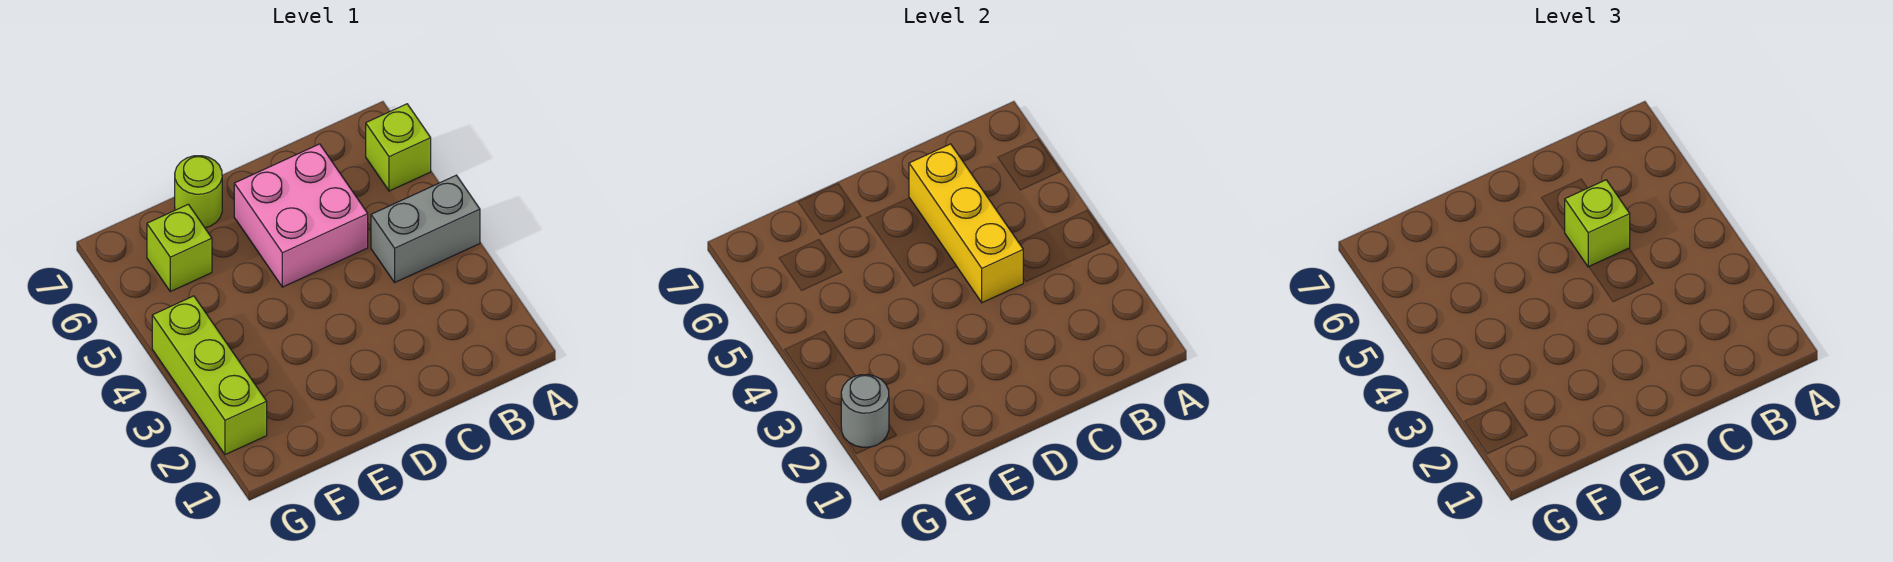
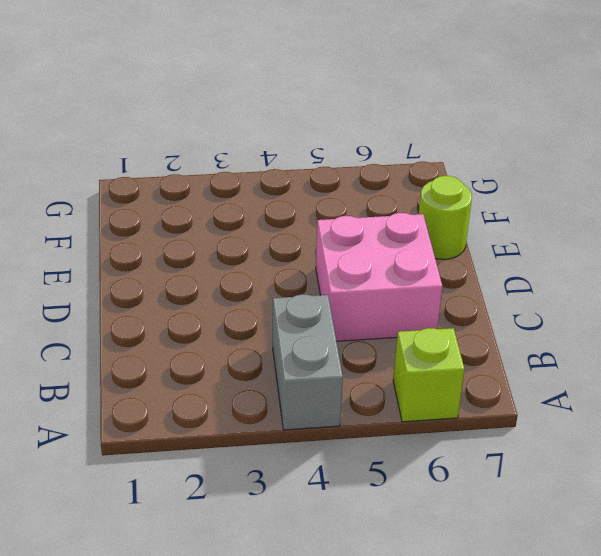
none -> lime brick F6 level 1
none -> lime brick G2:G4 level 1

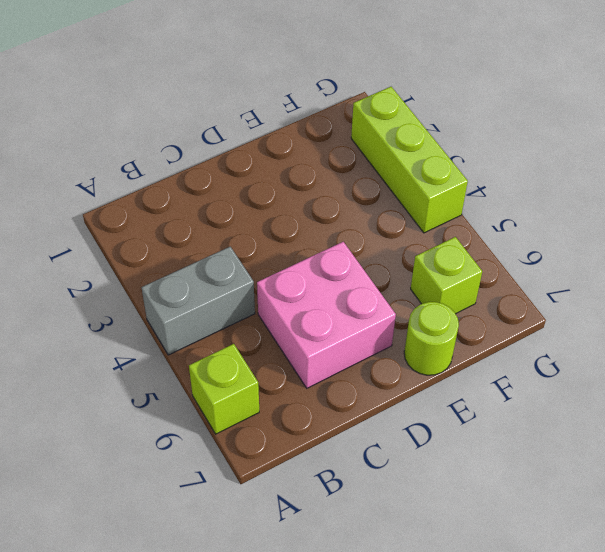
none -> yellow brick C4:C6 level 2
none -> grey round brick G2 level 2

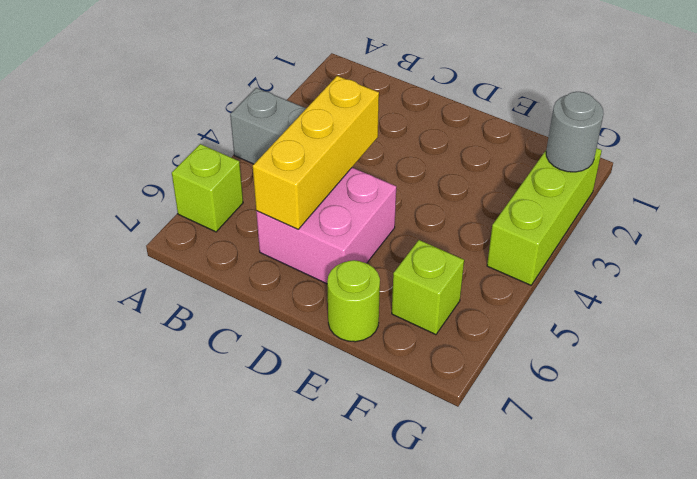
none -> lime brick C5 level 3

